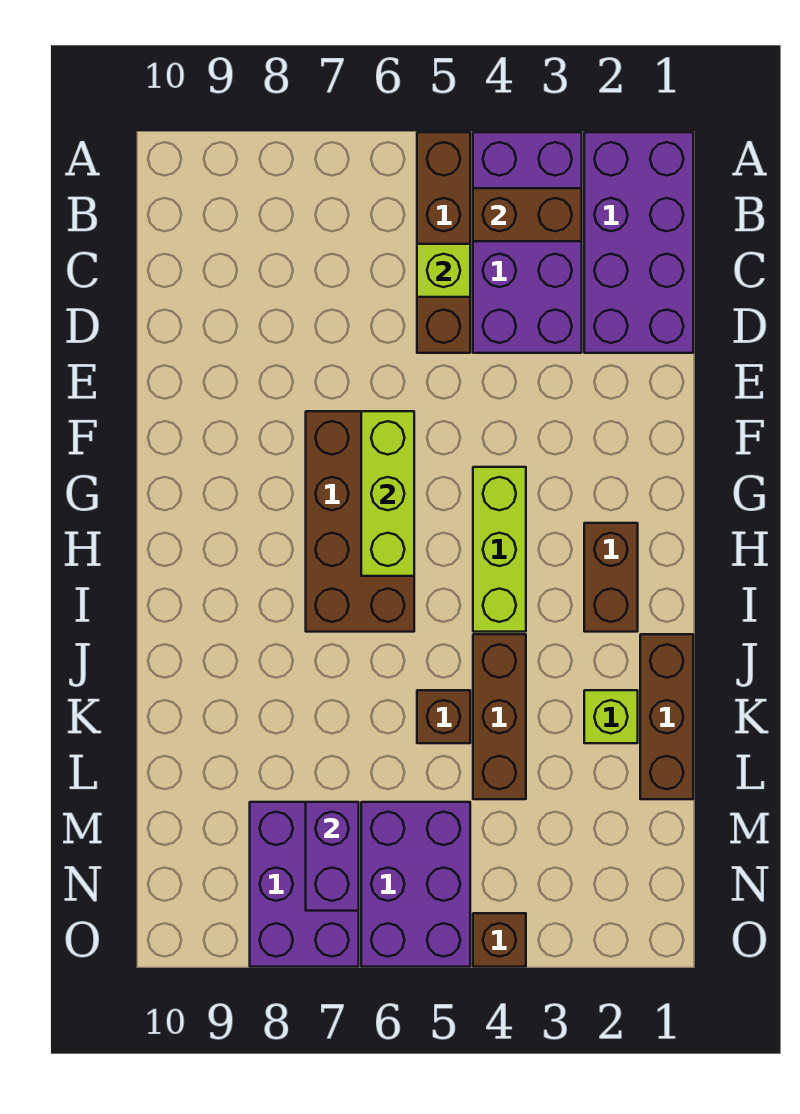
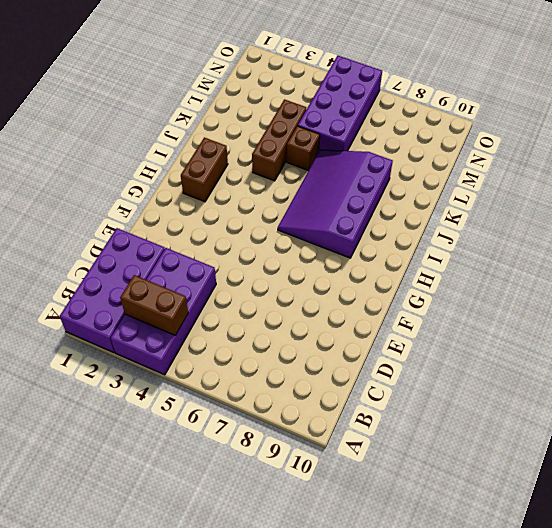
purple slope H6:K8 level 1 top 8 -> brown brick F6:I7 level 1
purple brick L5:O6 level 1 -> purple brick M5:O6 level 1
none -> brown brick A5:D5 level 1
none -> lime brick G4:I4 level 1
none -> brown brick J1:L1 level 1

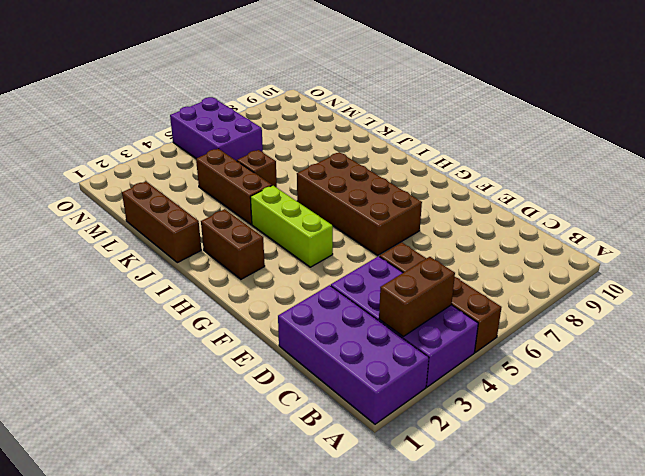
none -> lime brick K2 level 1
none -> purple brick M7:O8 level 1
none -> brown brick O4 level 1

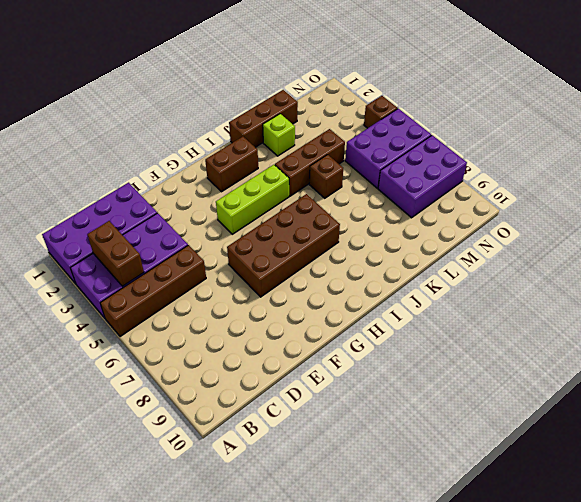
none -> lime brick C5 level 2
none -> lime brick F6:H6 level 2
none -> purple brick M7:N7 level 2

